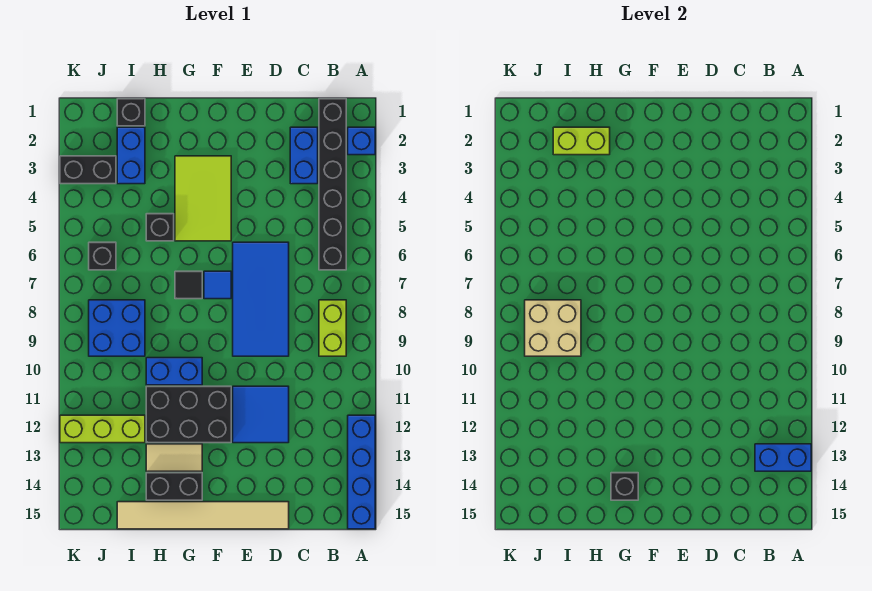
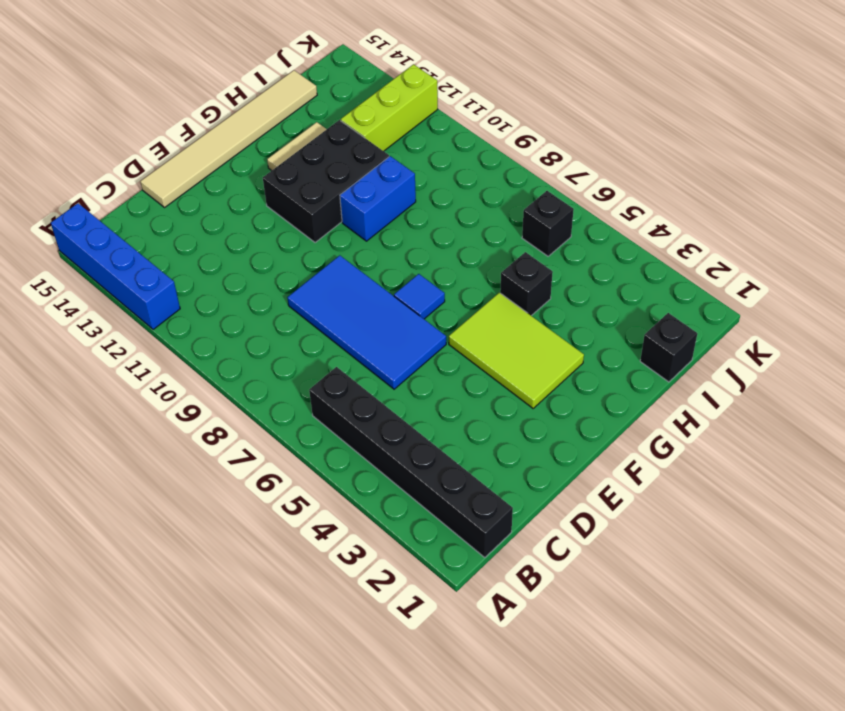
none -> blue brick A2 level 1
none -> lime brick B8:B9 level 1
none -> blue brick C2:C3 level 1

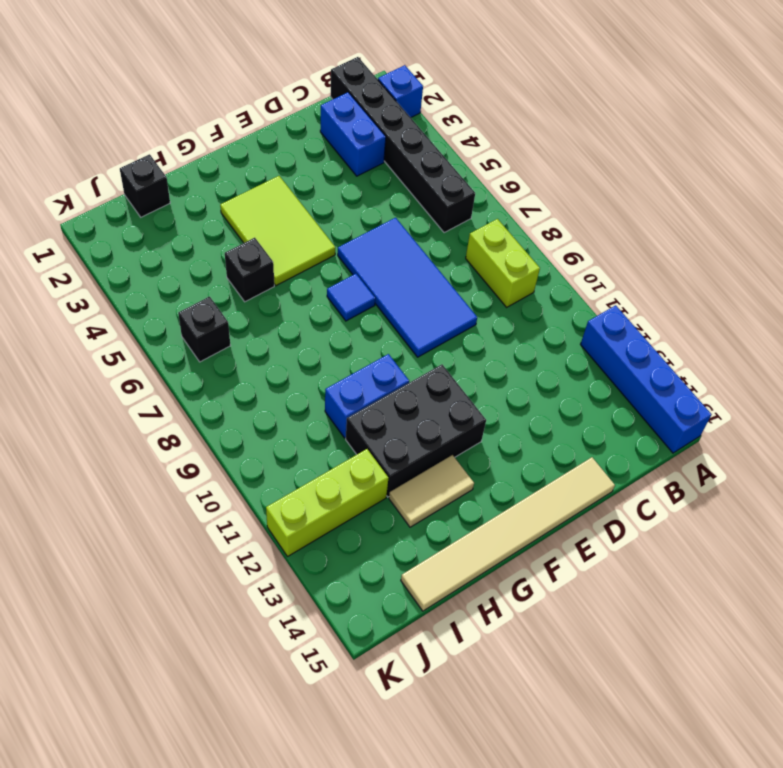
none -> blue tile D11:E12 level 1
none -> black tile G7 level 1
none -> black brick G14:H14 level 1

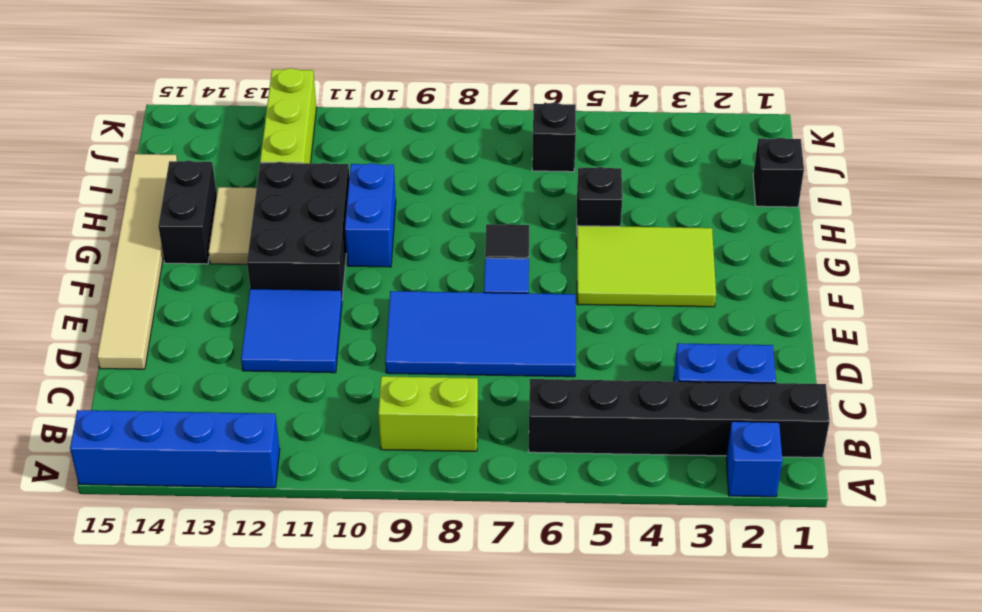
none -> blue brick I2:I3 level 1
none -> blue brick I8:J9 level 1
none -> black brick J3:K3 level 1

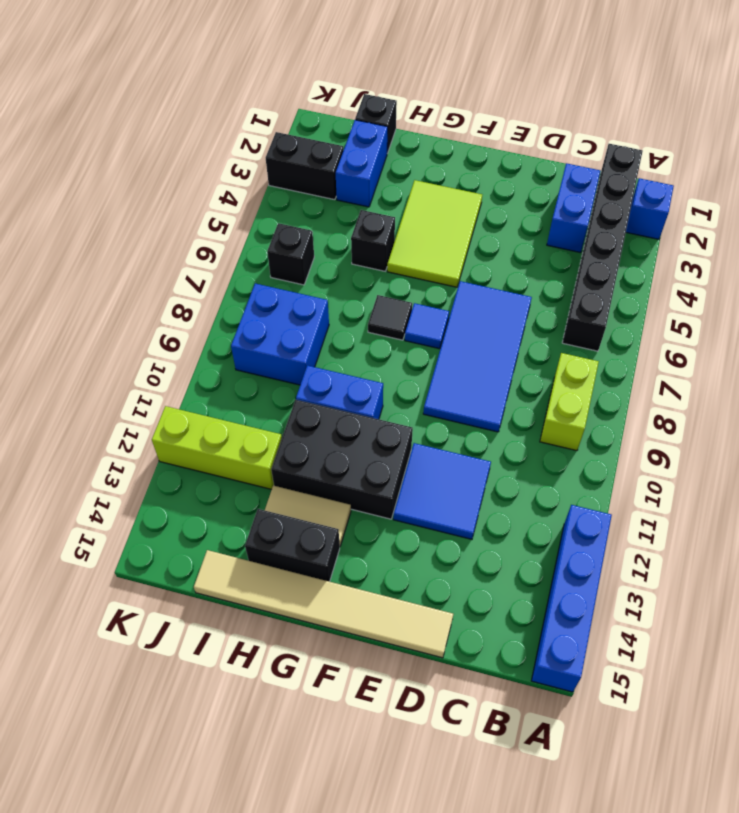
none -> blue brick A13:B13 level 2
none -> black brick G14 level 2
none -> lime brick H2:I2 level 2

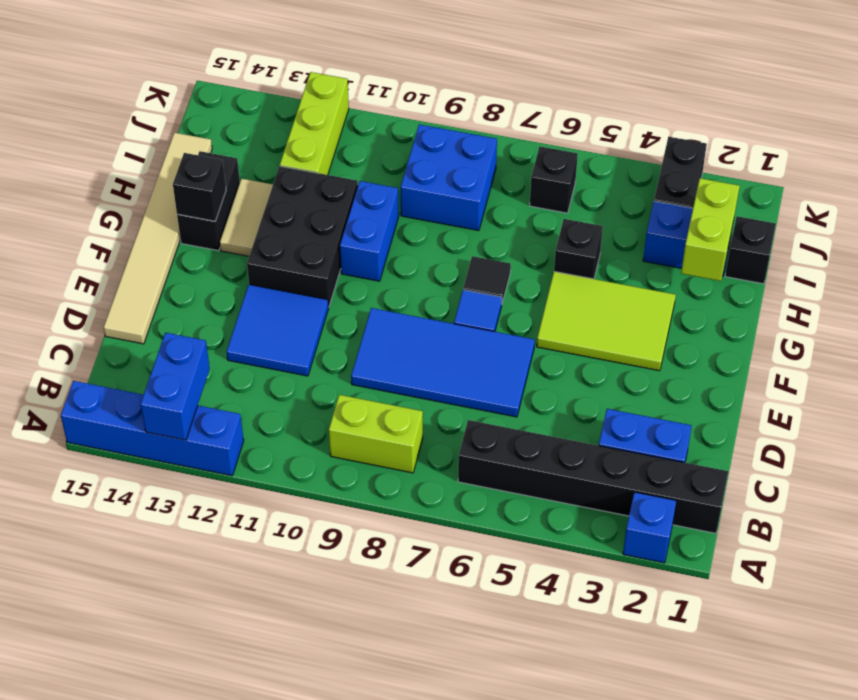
none -> tan brick I8:J9 level 2

